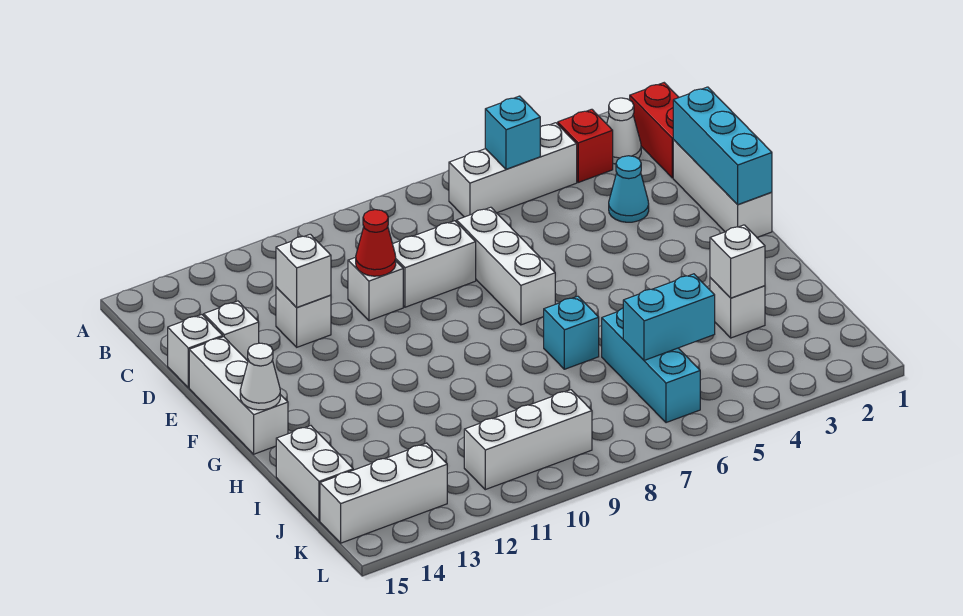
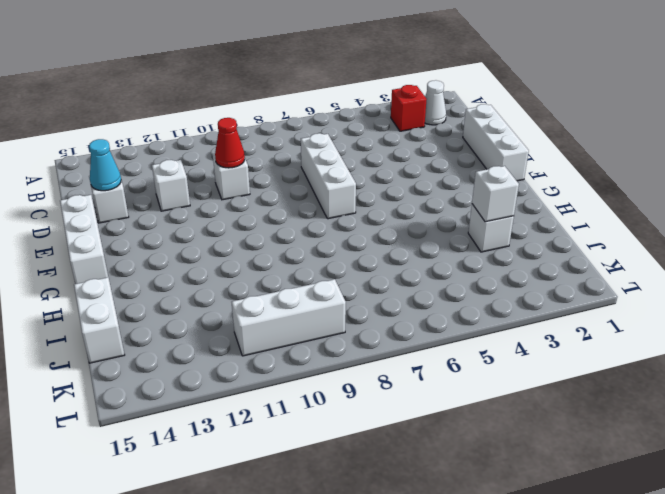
cyan cone D14 level 2 -> cyan cone D3 level 1
none -> red brick B1:C1 level 1
none -> white brick B4:B6 level 1
none -> white brick D8:D9 level 1

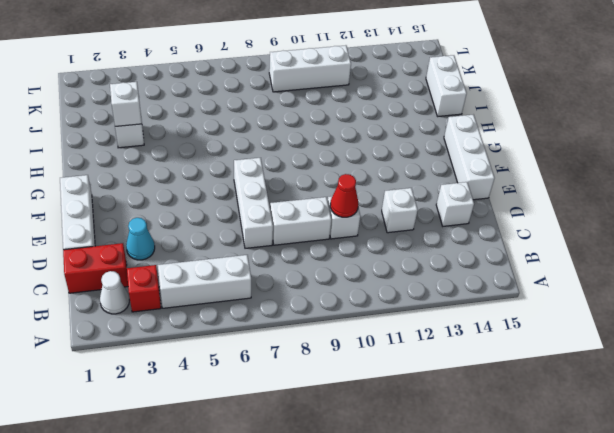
red brick C1:C2 level 1 -> red brick B1:C1 level 1
none -> white brick D15 level 1
none -> cyan brick H7 level 1
none -> cyan brick I6:K6 level 1

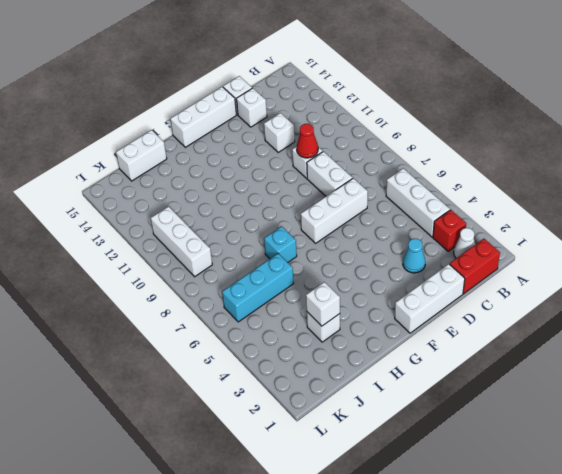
none -> white brick K13:K15 level 1
none -> cyan brick B5 level 2
none -> cyan brick D1:F1 level 2

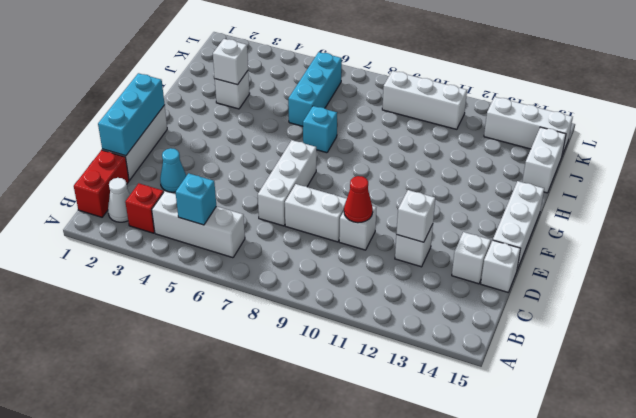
none -> white cone G15 level 2
none -> cyan brick J5:J6 level 2

